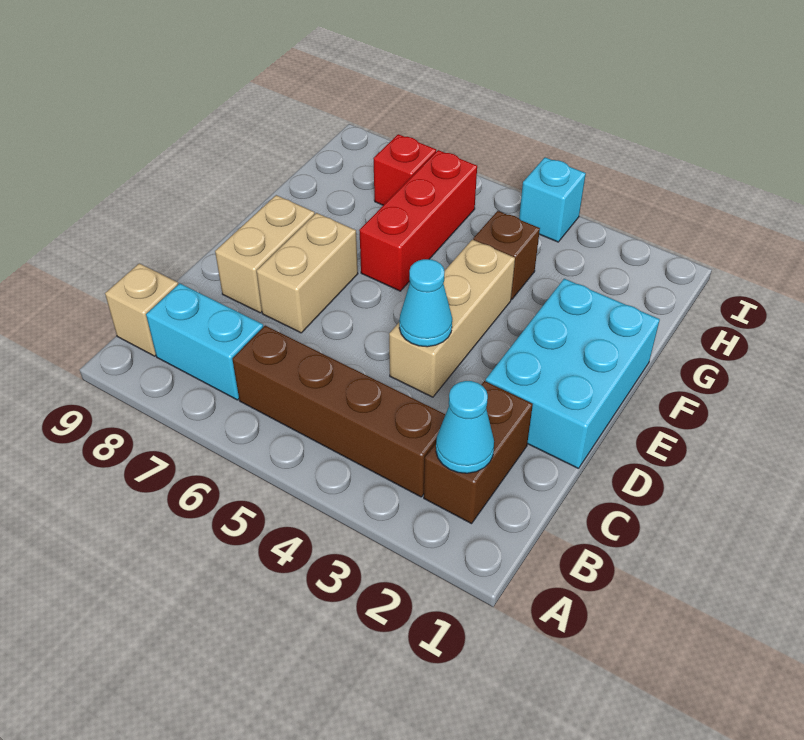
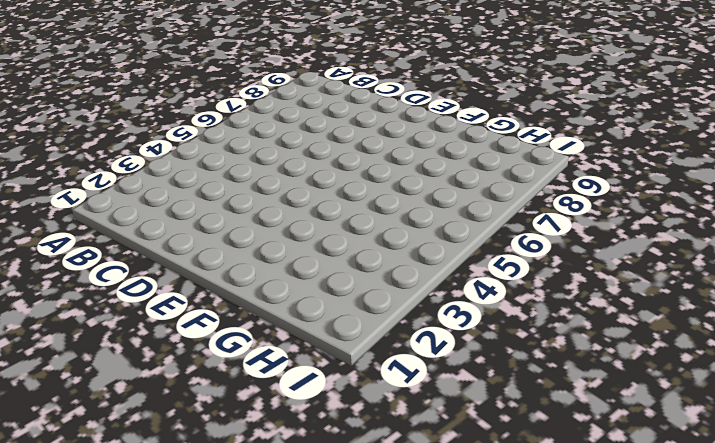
none -> brown brick B2:C2 level 1
none -> brown brick B3:B6 level 1
none -> cyan brick B7:B8 level 1

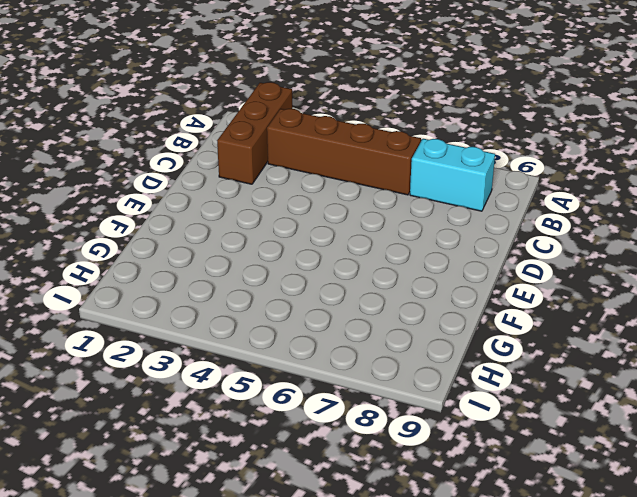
brown brick A2:C2 level 1 -> brown brick B2:C2 level 1
none -> tan brick B9 level 1
none -> cyan brick D1:F2 level 1
none -> tan brick D4:F4 level 1

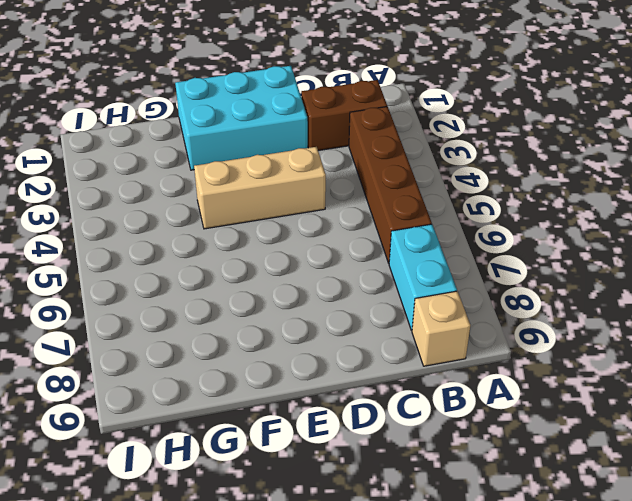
none -> tan brick D7:E7 level 1
none -> tan brick D8:E8 level 1
none -> red brick F6:H6 level 1

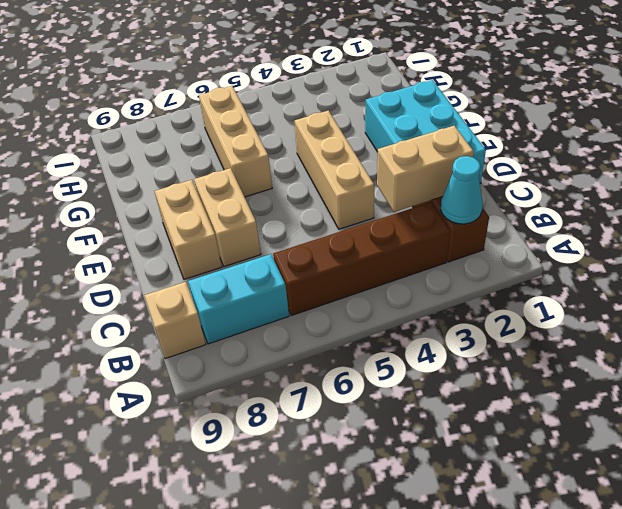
tan brick C2:C3 level 2 -> none
tan brick F6:H6 level 1 -> red brick F6:H6 level 1
none -> brown brick G4 level 1
none -> red brick H7 level 1
none -> cyan brick I4 level 1

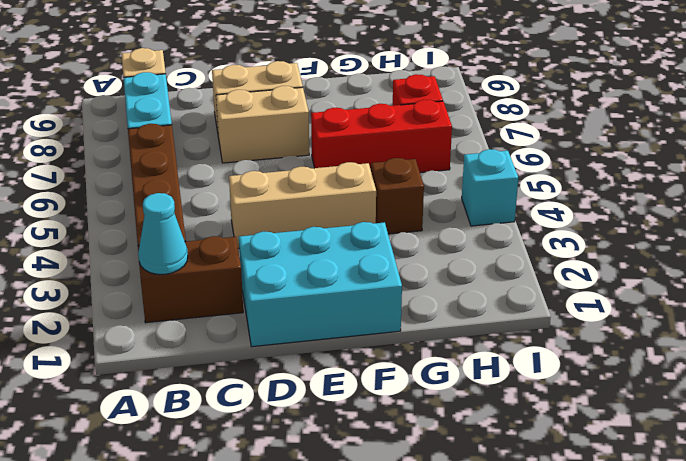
none -> cyan cone D4 level 2

